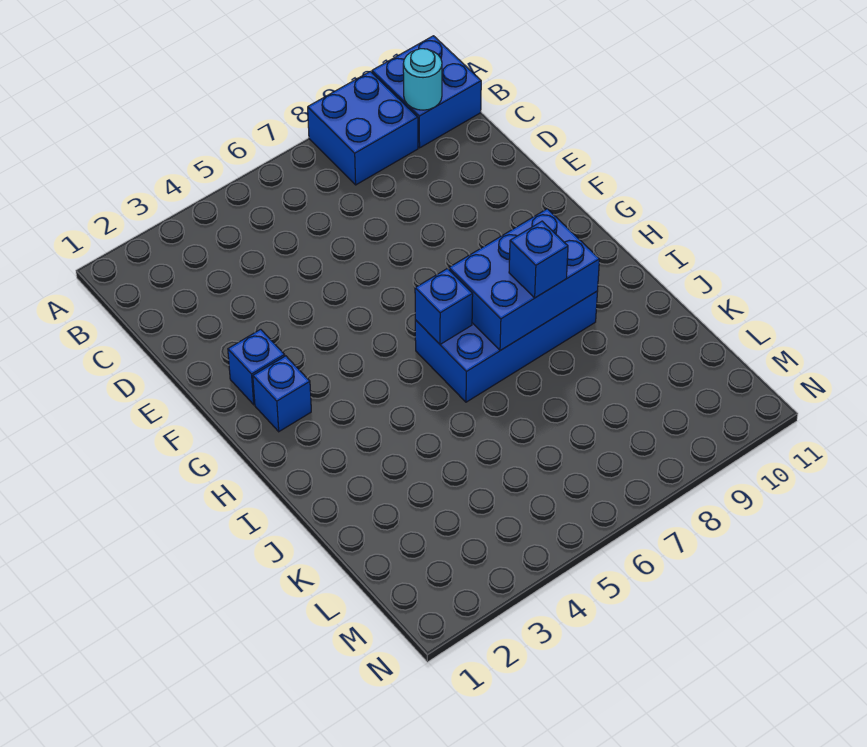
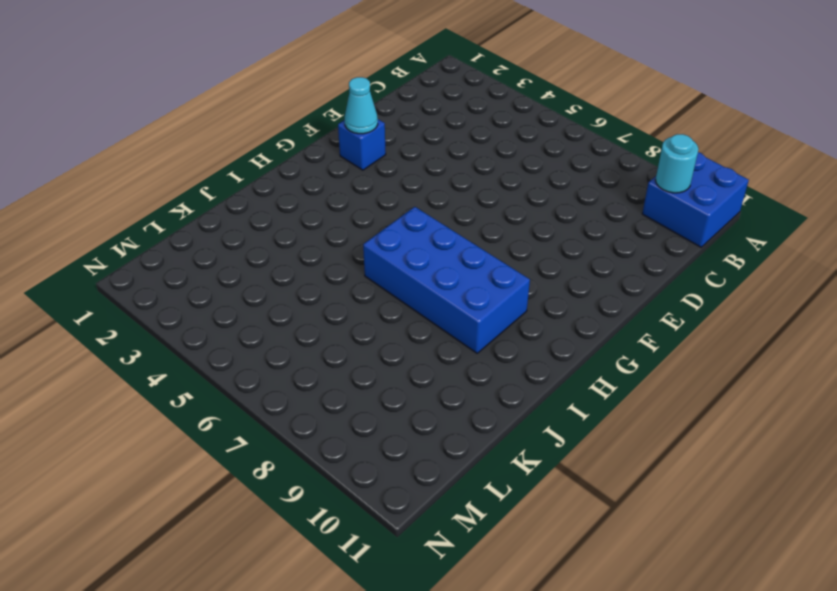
cyan cone F2 level 2 -> none
none -> blue brick A8:B9 level 1
none -> blue brick G2 level 1

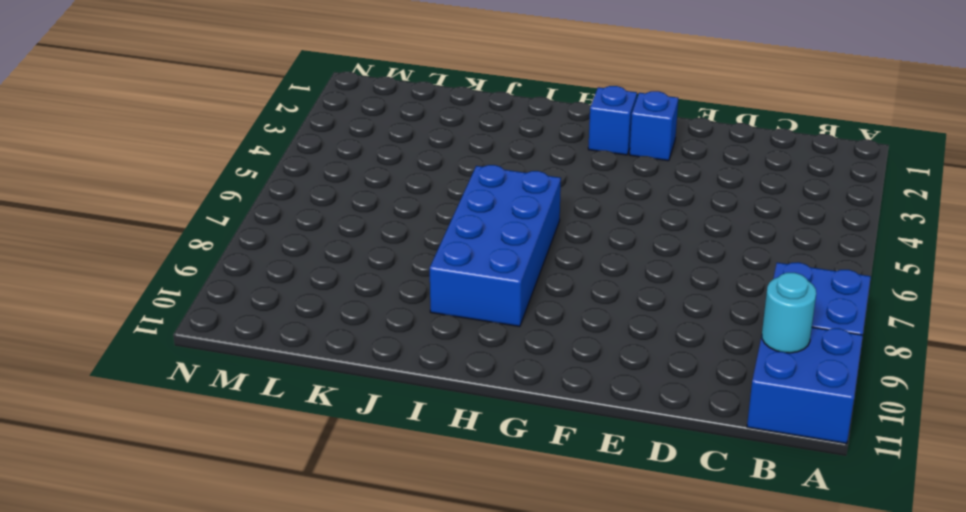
none -> blue brick H6 level 2
none -> blue brick H7:I9 level 2

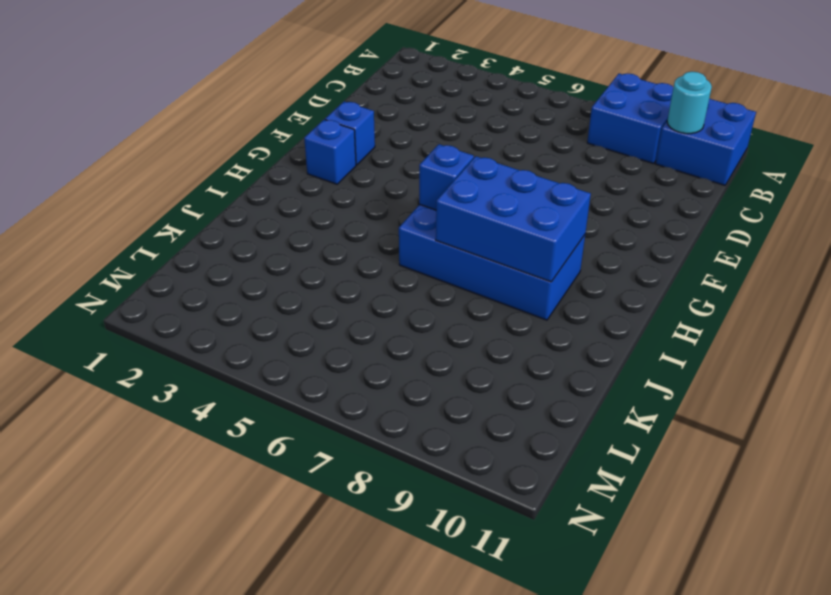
none -> blue brick I8 level 3

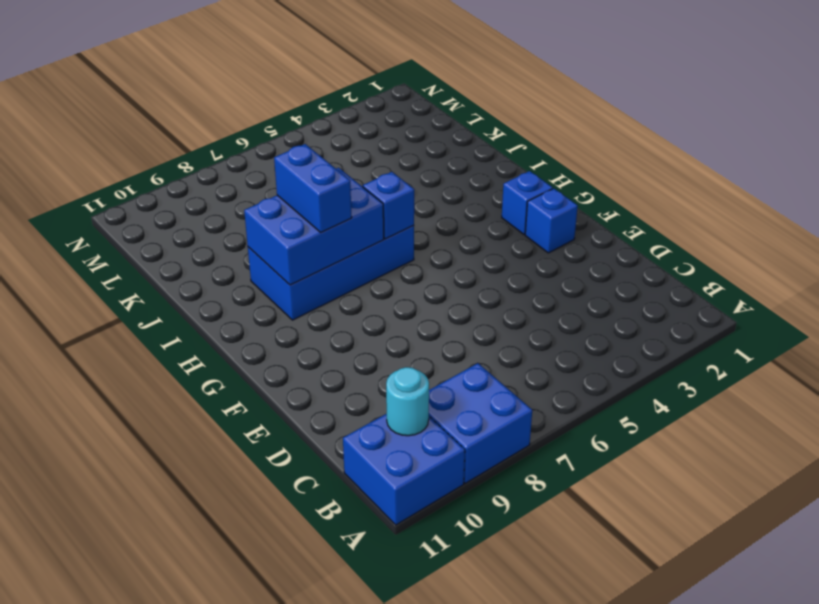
blue brick H8:I8 level 3 -> blue brick I8 level 3

